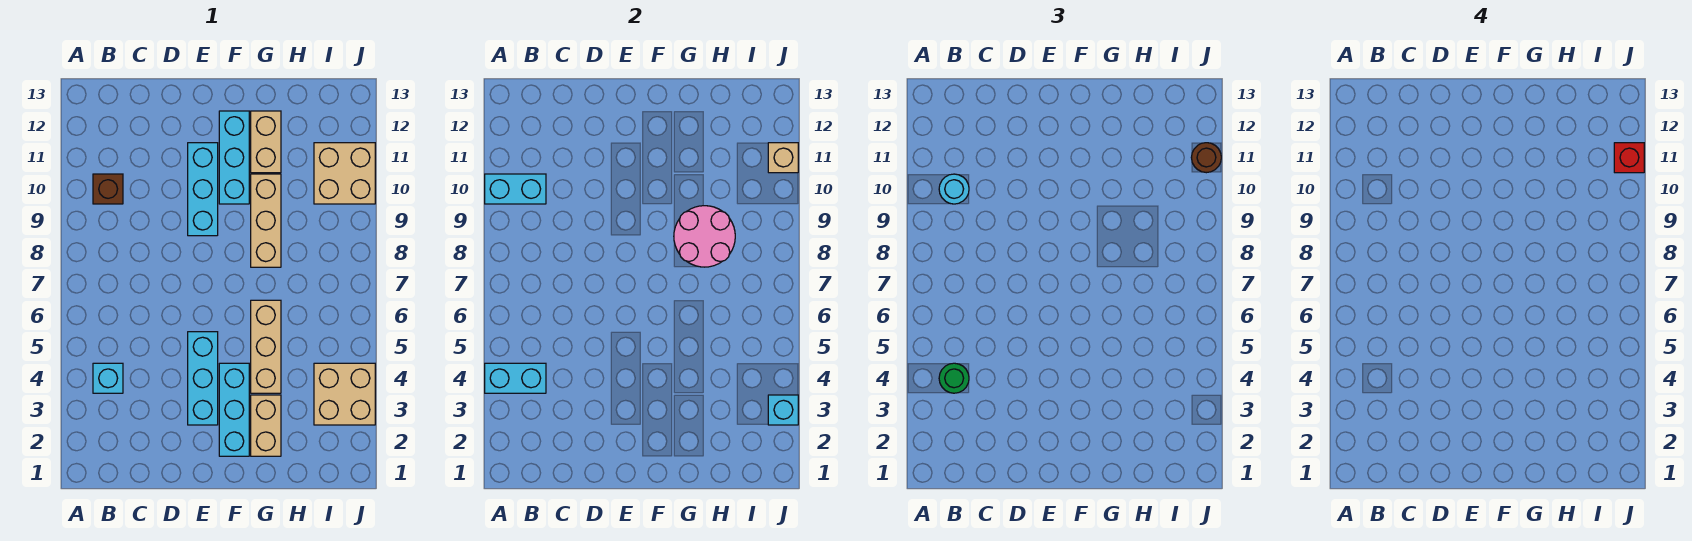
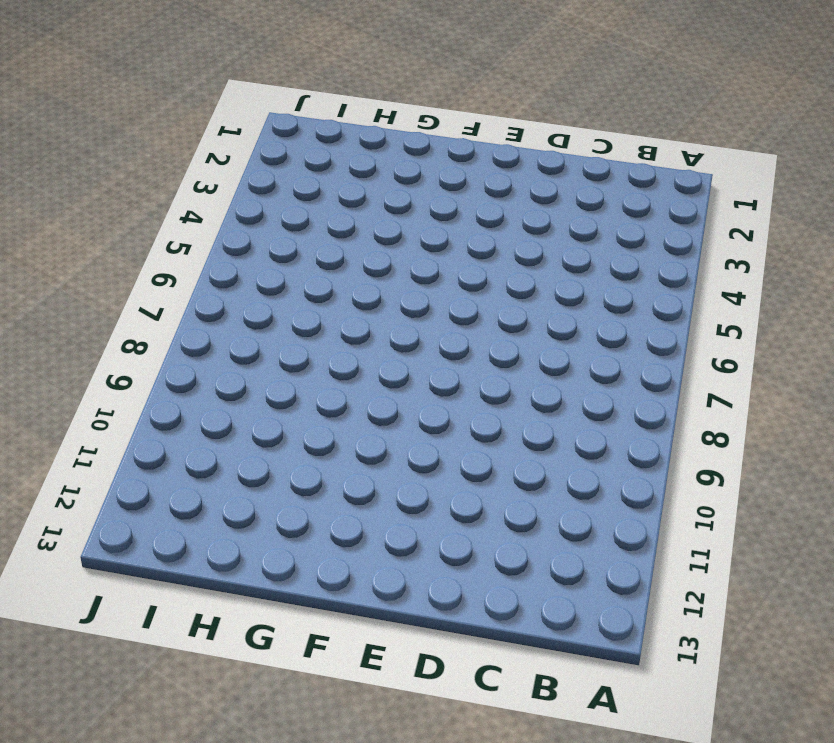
none -> cyan brick B4 level 1
none -> brown brick B10 level 1
none -> cyan brick E3:E5 level 1

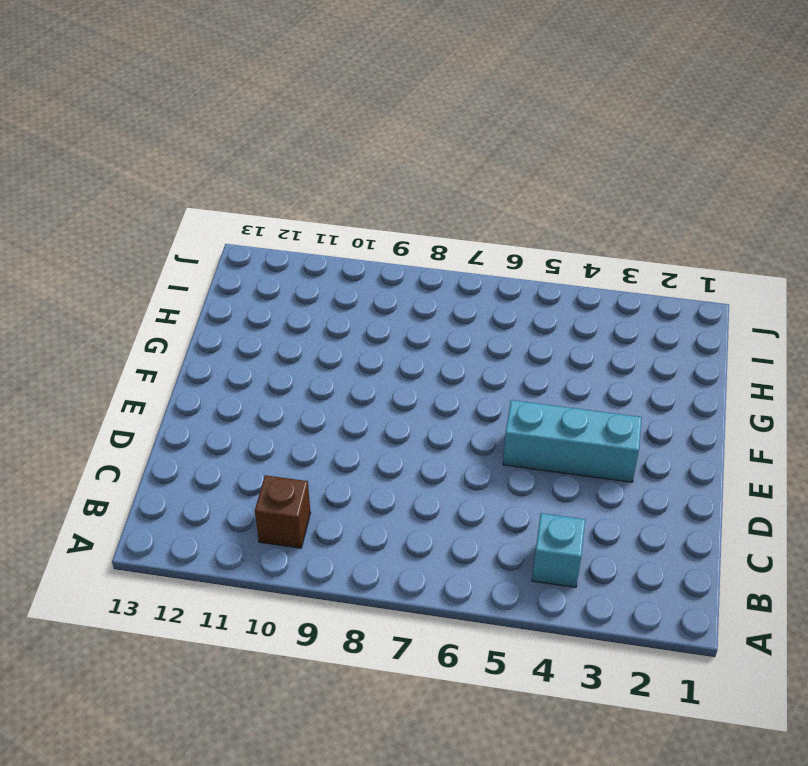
none -> cyan brick E9:E11 level 1
none -> cyan brick F2:F4 level 1
none -> cyan brick F10:F12 level 1

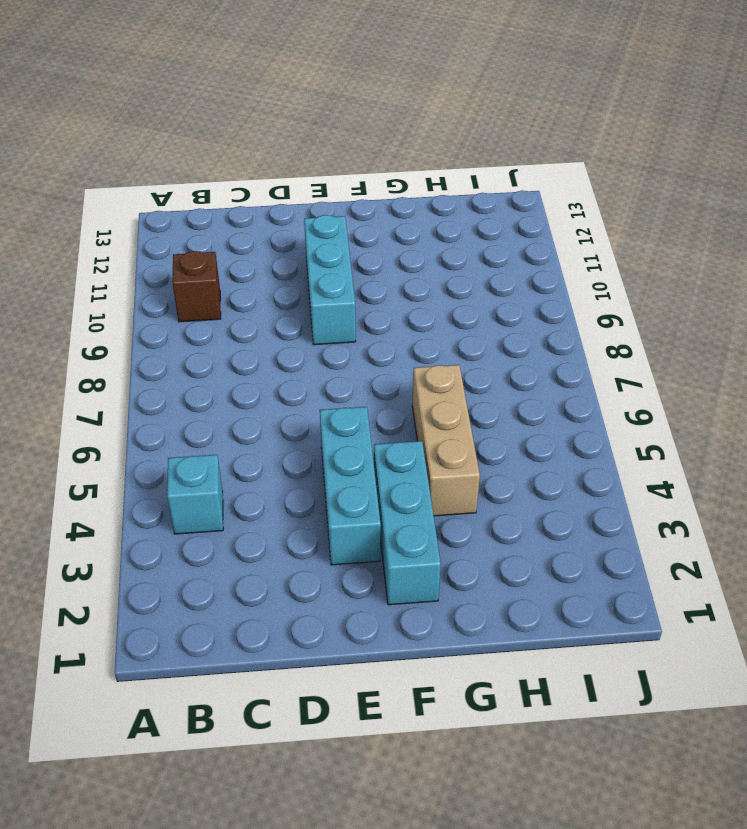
none -> cyan brick F10:F12 level 1
none -> tan brick G2:G3 level 1
none -> tan brick G8:G10 level 1

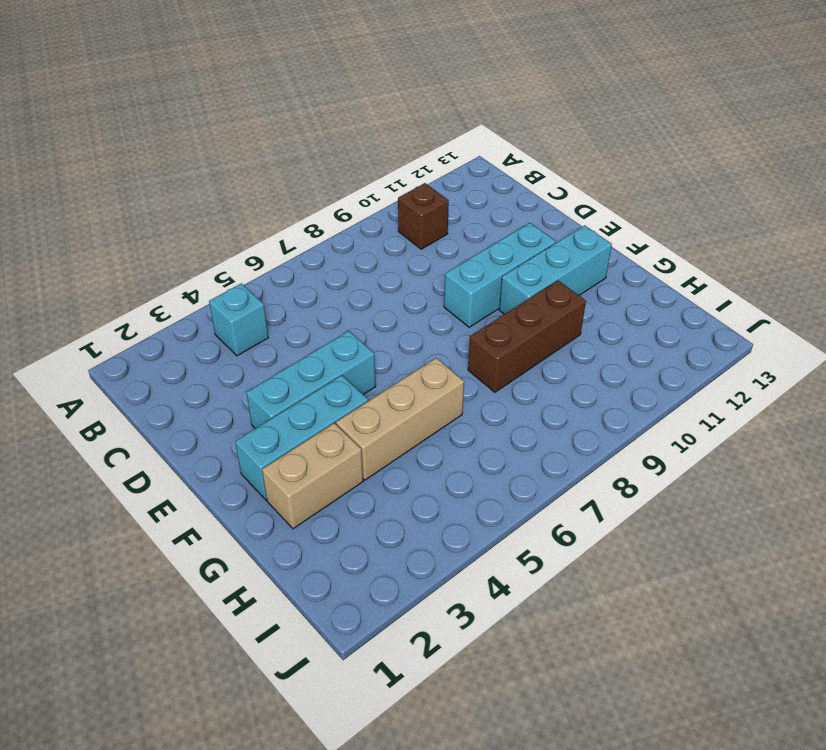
brown brick G8:G10 level 1 -> tan brick G8:G10 level 1
none -> tan brick G11:G12 level 1
none -> tan brick I3:J4 level 1
none -> tan brick I10:J11 level 1

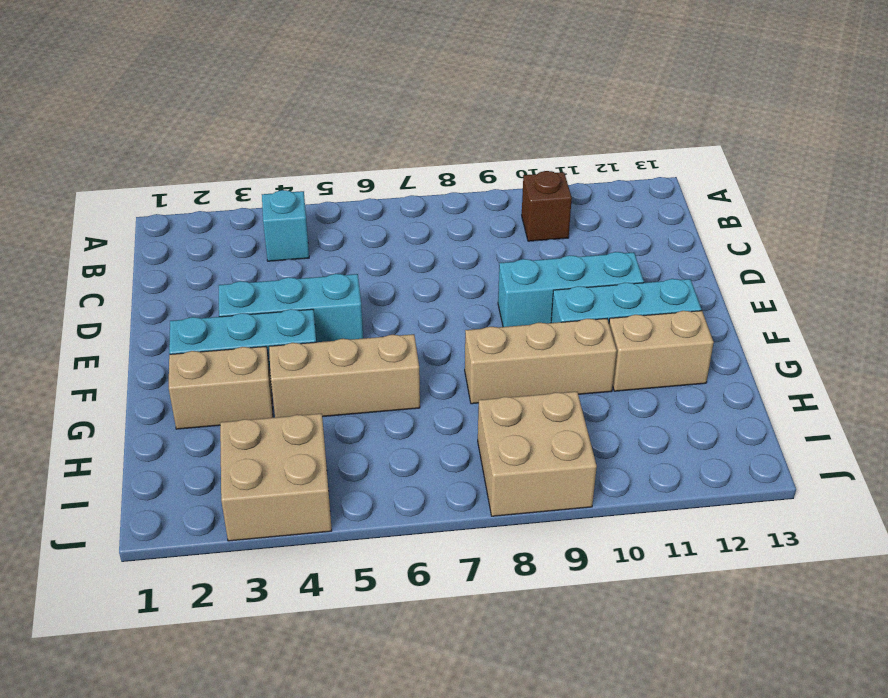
tan brick I8:J9 level 1 -> tan brick I10:J11 level 1
none -> cyan brick A4:B4 level 2
none -> cyan brick A10:B10 level 2
none -> pink round brick G8:H9 level 2

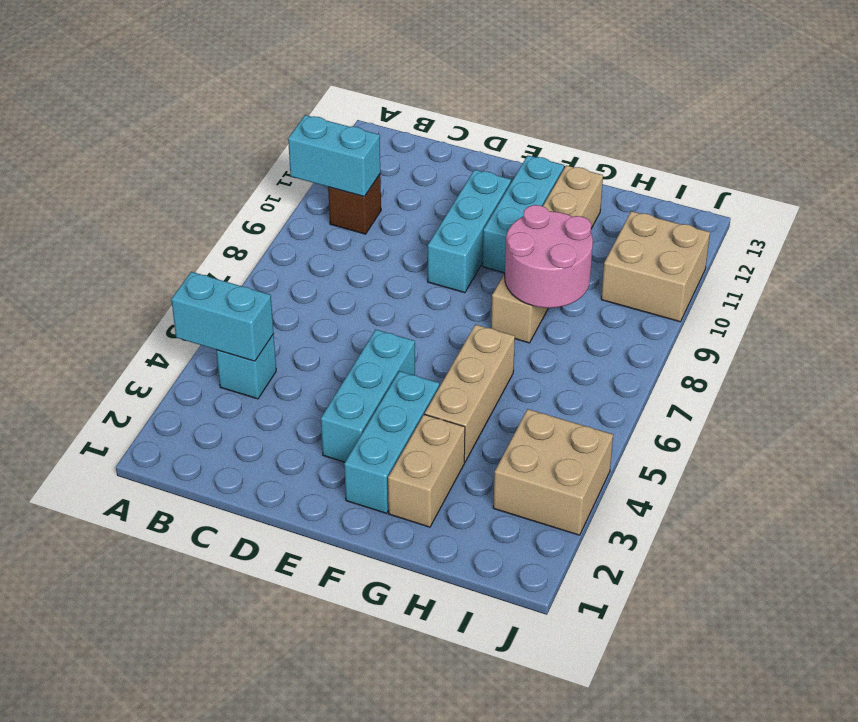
none -> cyan brick J3 level 2
none -> tan brick J11 level 2
none -> green round brick B4 level 3

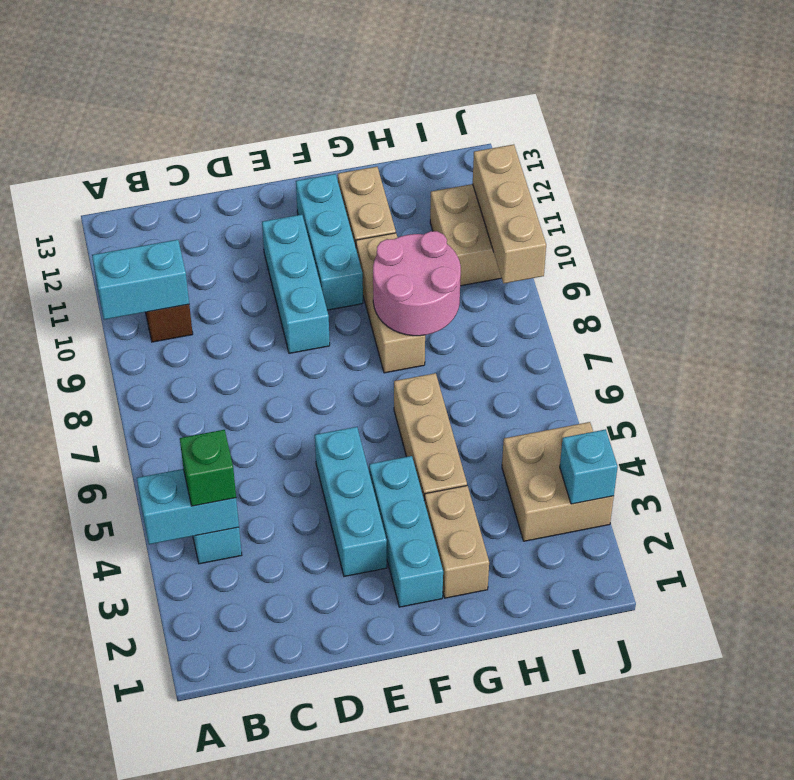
green brick B4 level 3 -> green round brick B4 level 3
tan brick J9:J11 level 2 -> tan brick J11 level 2
none -> cyan round brick B10 level 3
none -> brown round brick J11 level 3
none -> red brick J11 level 4

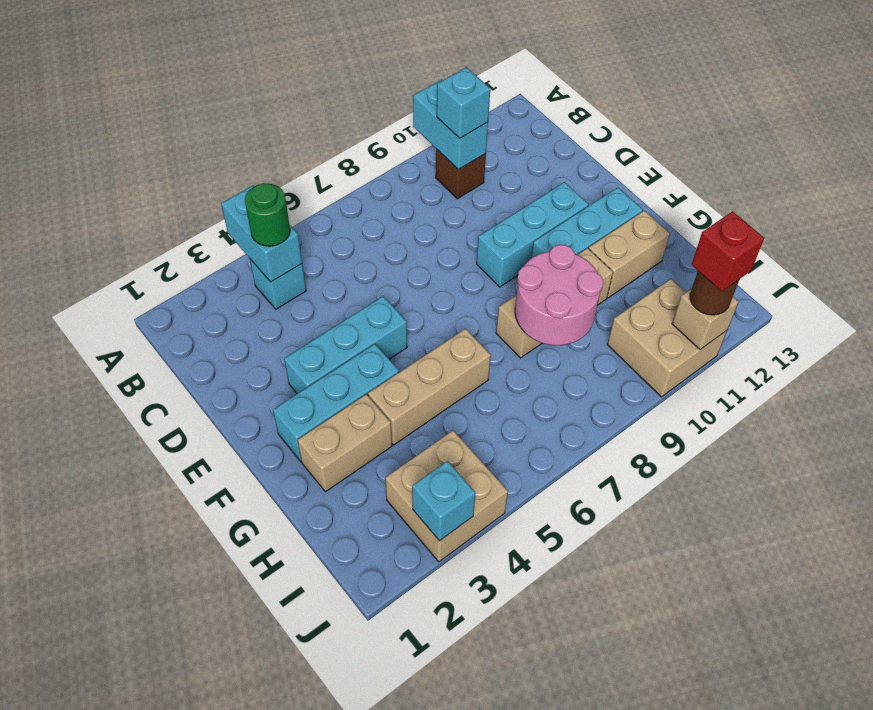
cyan brick B10 level 3 -> cyan round brick B10 level 3

